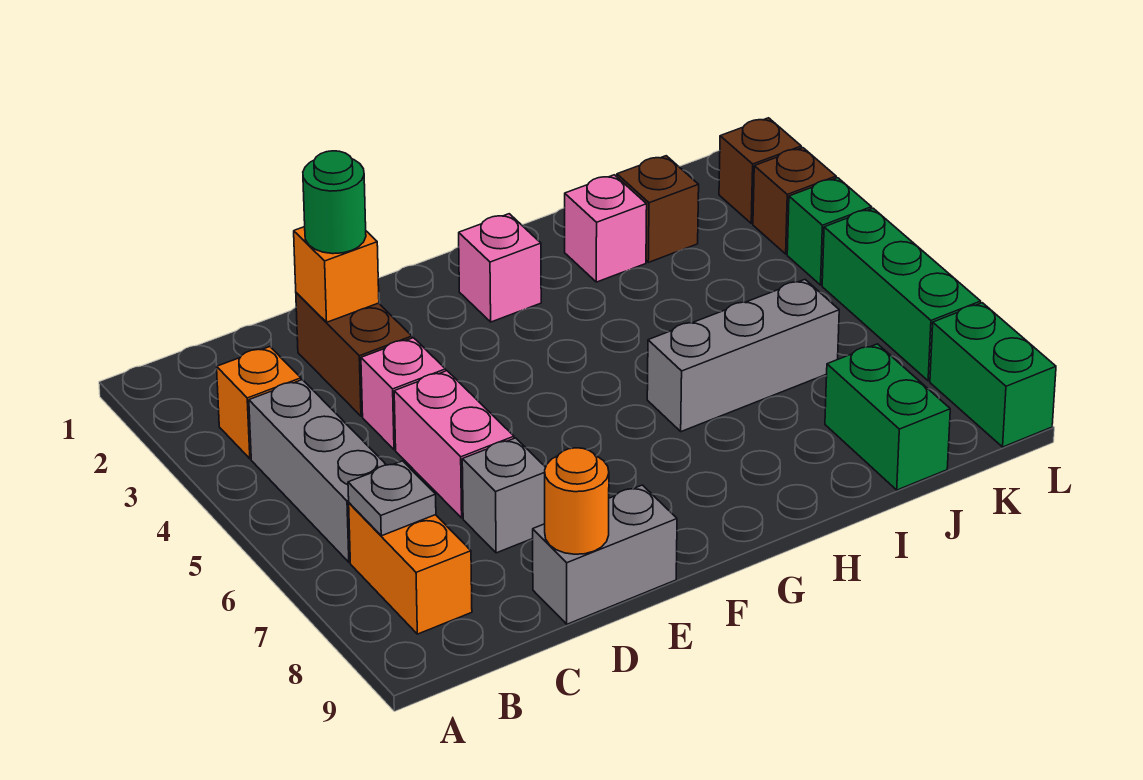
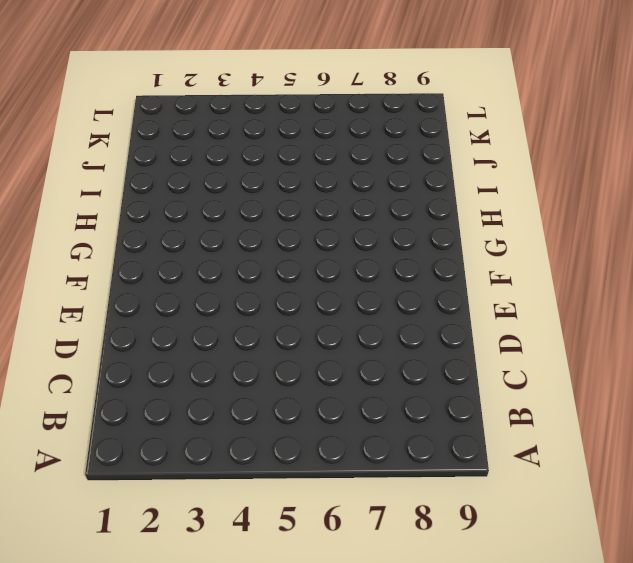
none -> orange brick B3 level 1
none -> grey brick B4:B6 level 1
none -> orange brick B7:B8 level 1

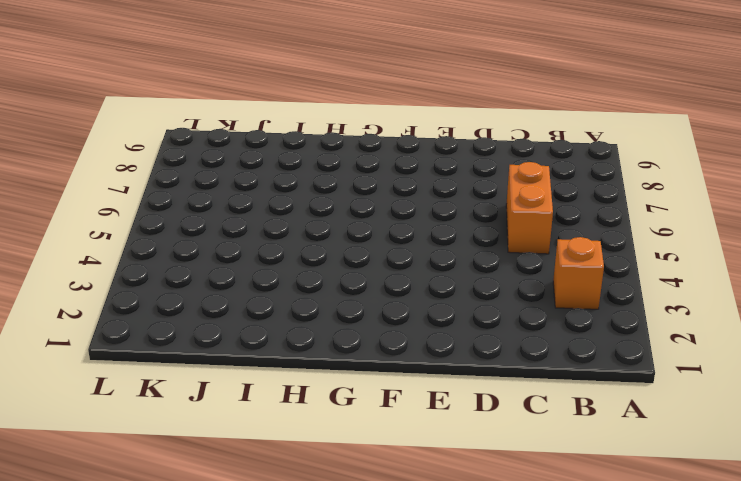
orange brick C5:C6 level 1 -> orange brick B7:B8 level 1
none -> grey brick B4:B6 level 1
none -> brown brick D2:D3 level 1
none -> pink brick D4 level 1

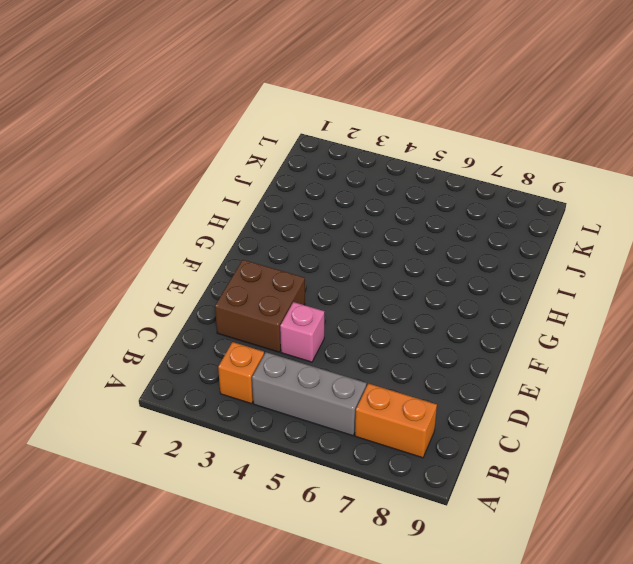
brown brick D2:E3 level 1 -> brown brick D2:D3 level 1
none -> pink brick D5:D6 level 1
none -> grey brick D7 level 1
none -> grey brick D9:E9 level 1

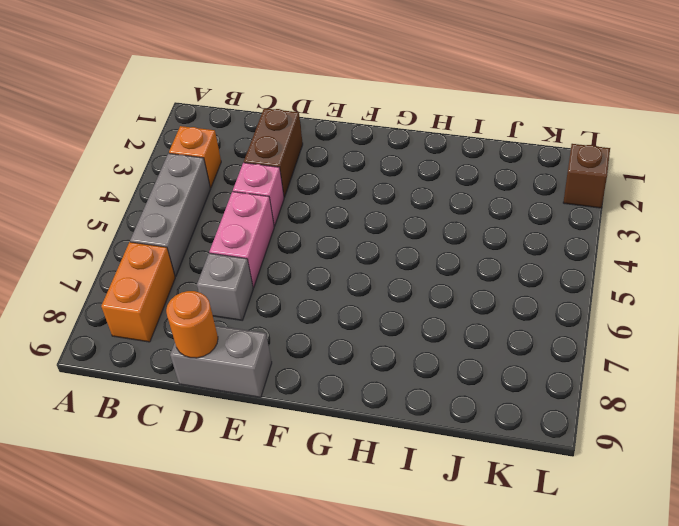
none -> pink brick G2 level 1
none -> grey brick H6:J6 level 1
none -> pink brick I2 level 1

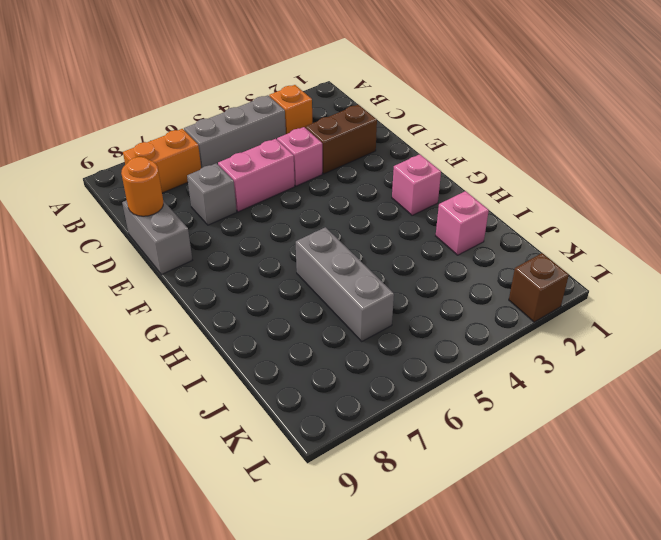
none -> brown brick J2 level 1
none -> green brick J8:J9 level 1
none -> brown brick L3 level 1

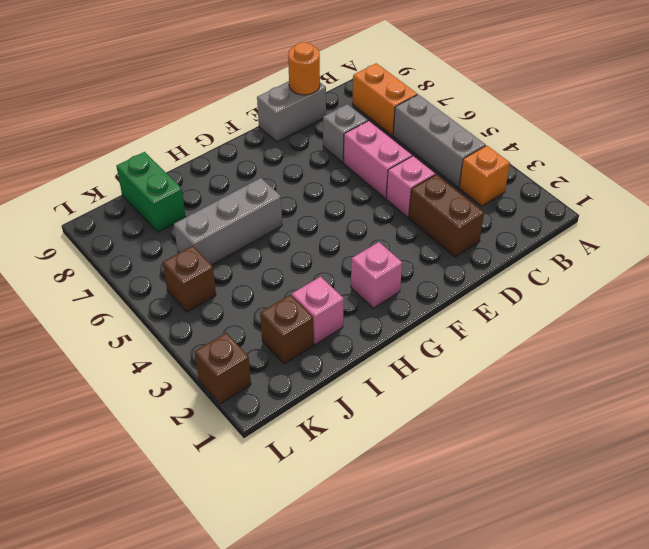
brown brick K5 level 1 -> brown brick L3 level 1
none -> green brick L4 level 1
none -> green brick L5:L7 level 1
none -> green brick L8:L9 level 1

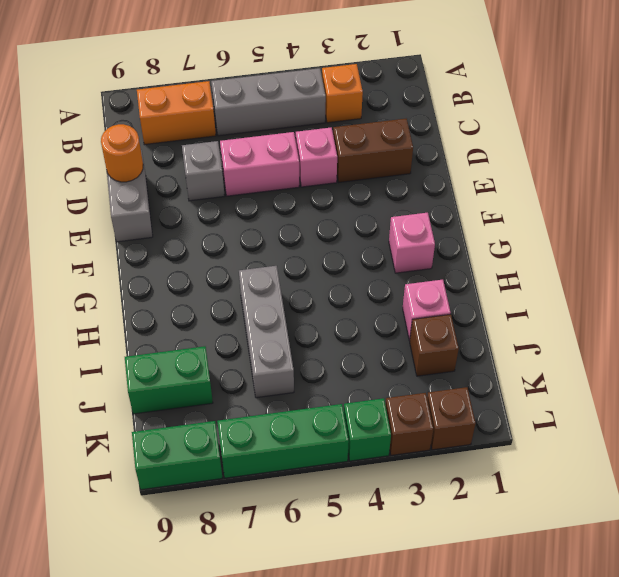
none -> grey plate B7 level 2
none -> orange brick D2 level 2
none -> green round brick D2 level 3

